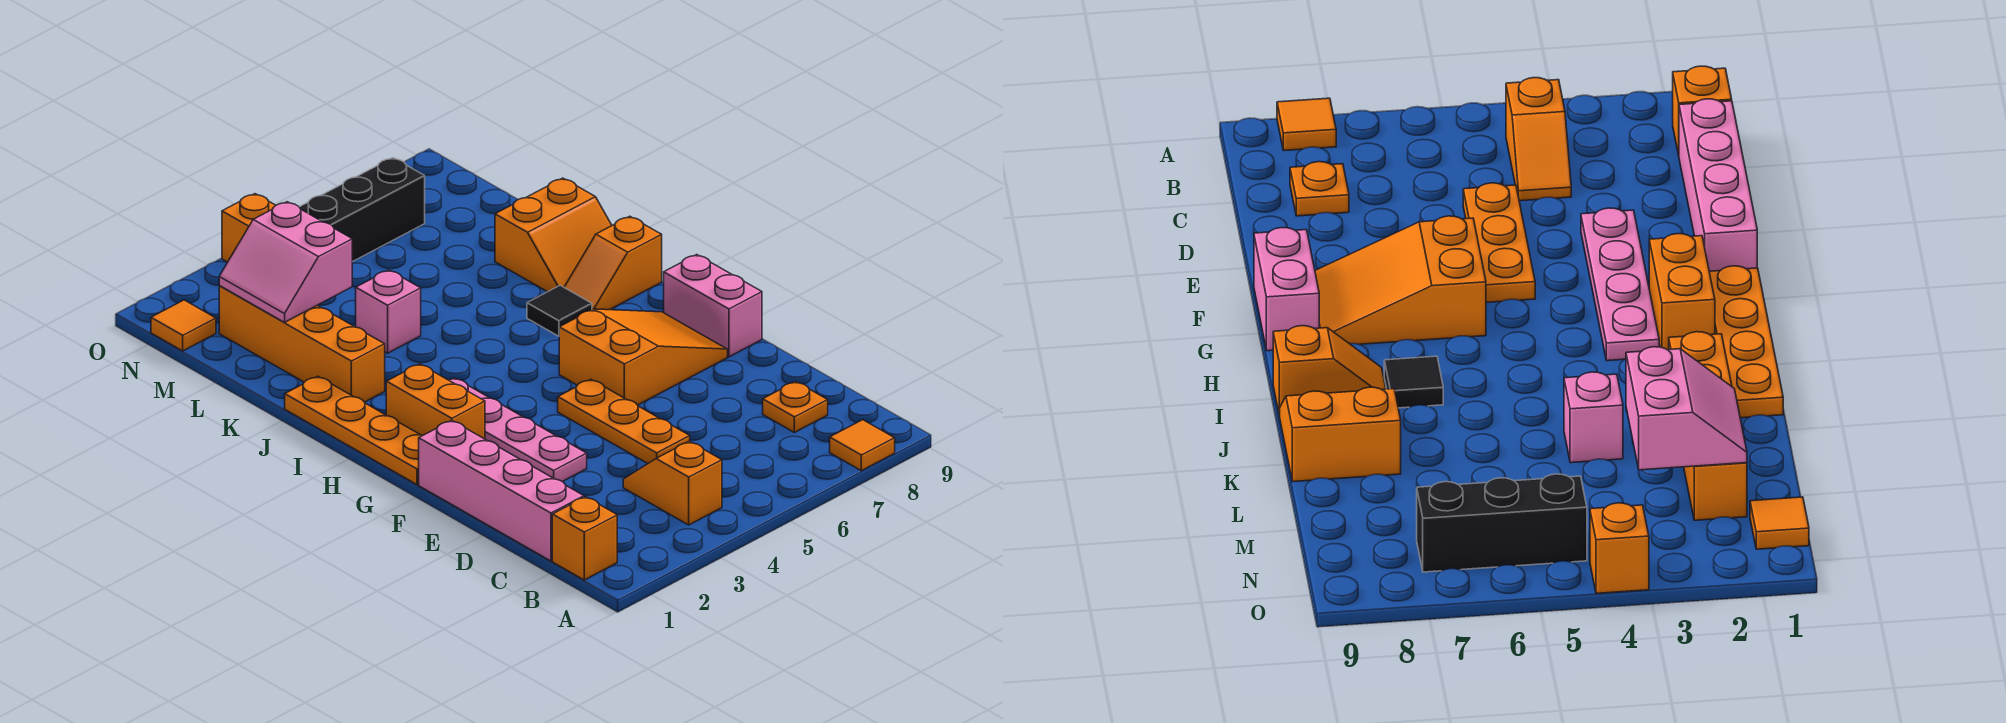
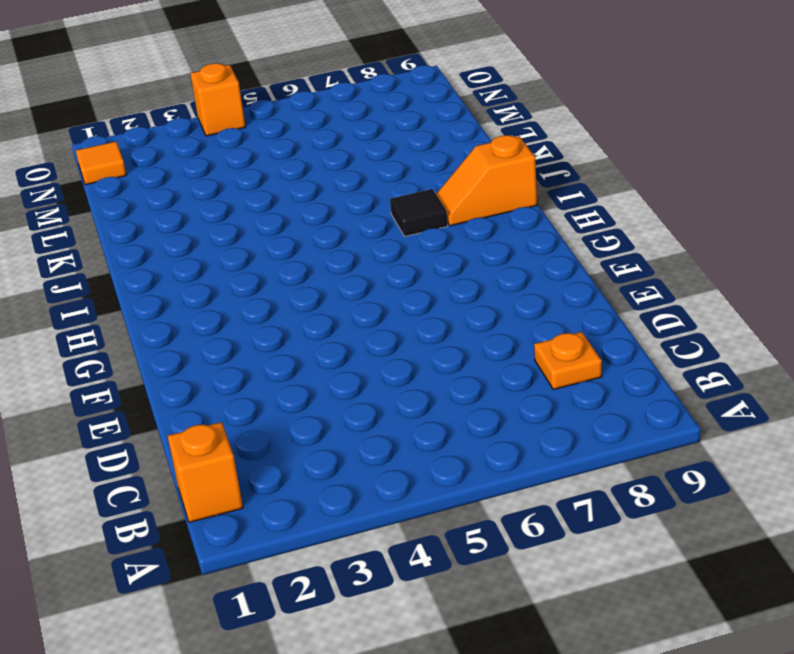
none -> orange tile A8 level 1
none -> orange slope B4:C4 level 1 top B
none -> pink brick C1:F1 level 1

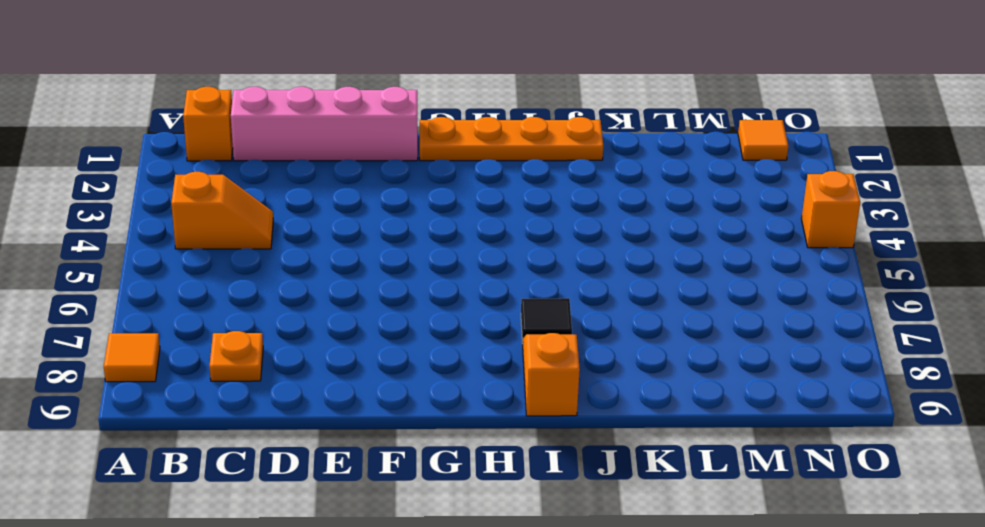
none -> orange plate D5:F5 level 1
none -> pink plate E3:H3 level 1
none -> orange slope F6:G8 level 1 top 6

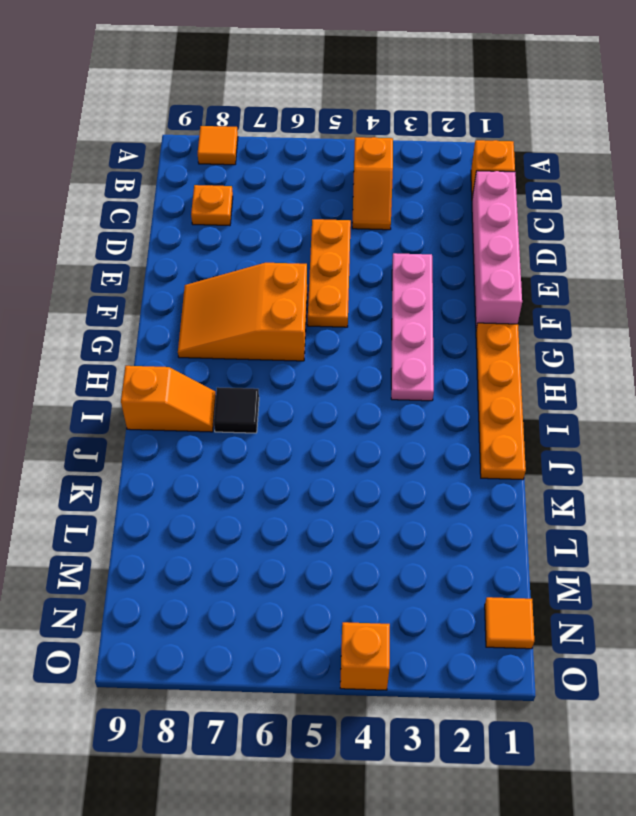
none -> pink brick F9:G9 level 1
none -> orange brick G2:H2 level 1
none -> orange brick J2:M2 level 1

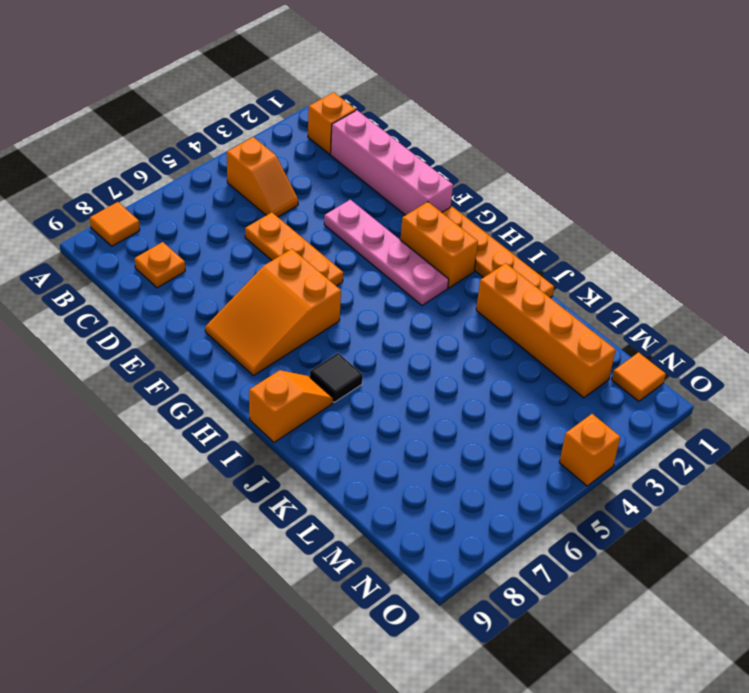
none -> pink brick F9:G9 level 1
none -> orange slope J8:K9 level 1 top K
none -> pink brick K4 level 1

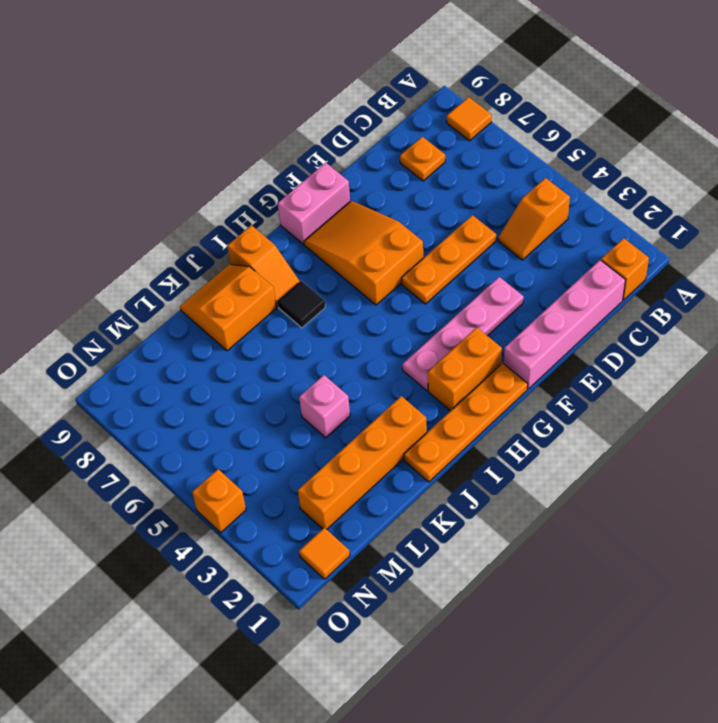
orange slope J8:K9 level 1 top 8 -> orange slope J8:K9 level 1 top K
none -> black brick N5:N7 level 1
none -> pink slope L2:M3 level 2 top 3

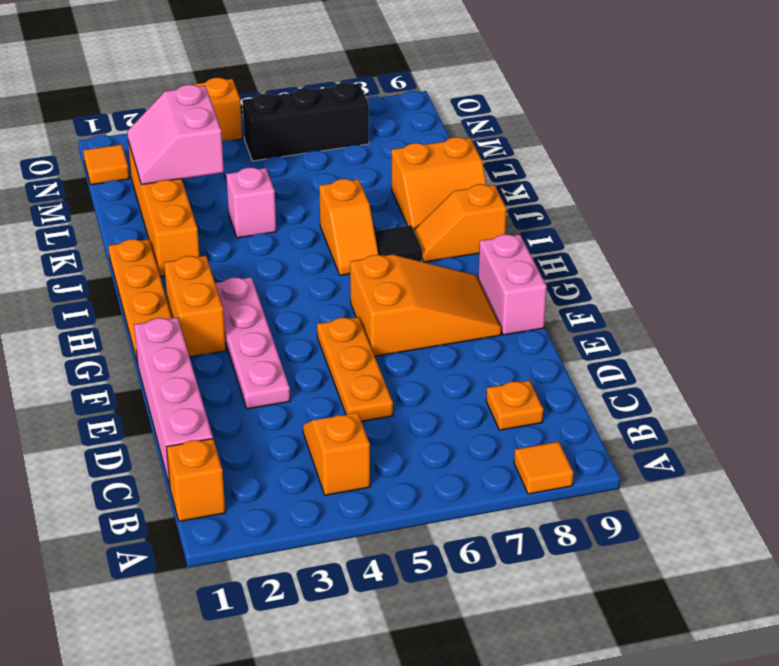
orange slope I6:J6 level 1 top J -> none

